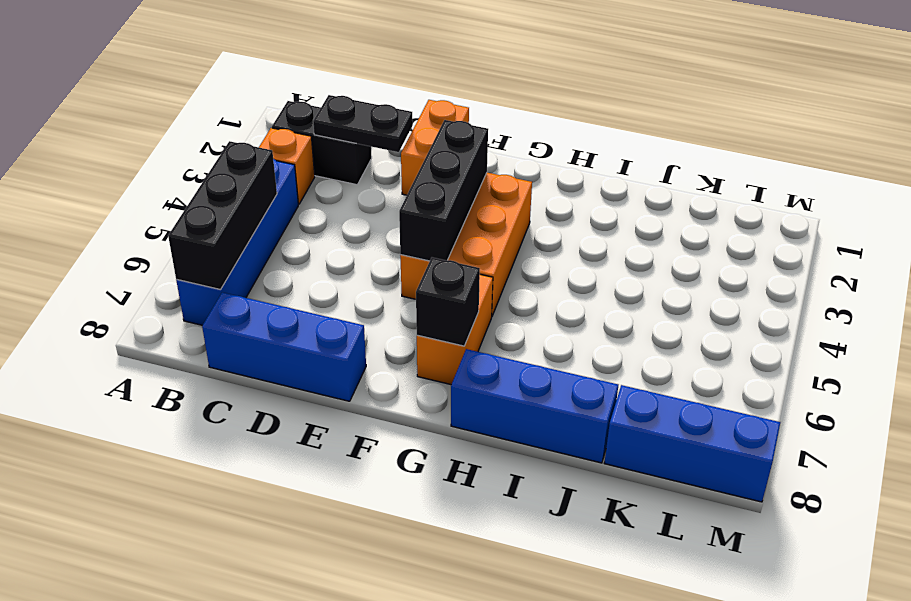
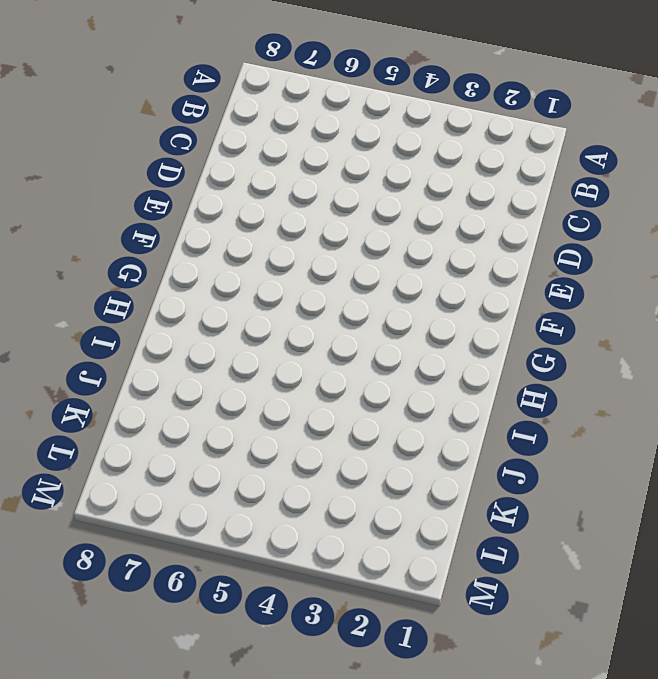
none -> black brick B2:C2 level 1
none -> orange brick B3 level 1
none -> blue brick B4:B7 level 1

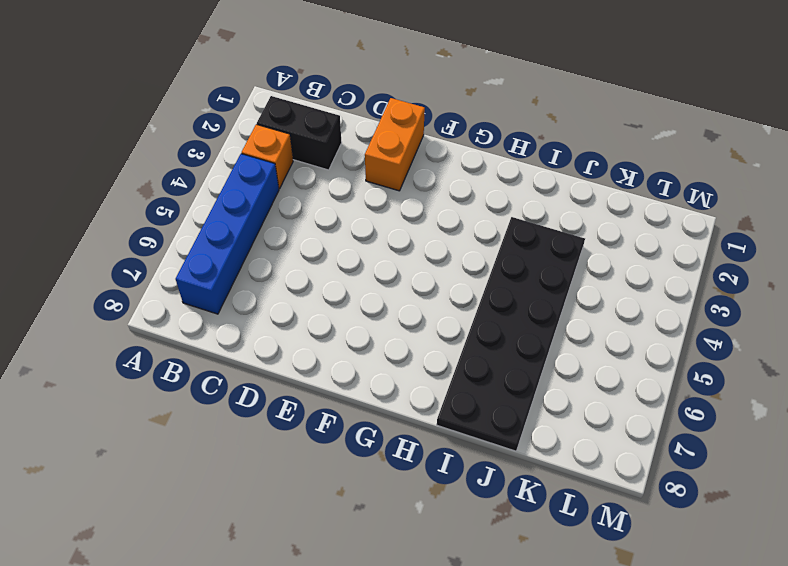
black plate I3:J8 level 1 -> blue brick H8:J8 level 1
none -> blue brick C8:E8 level 1
none -> orange brick F3:G5 level 1
none -> orange brick G6:G7 level 1

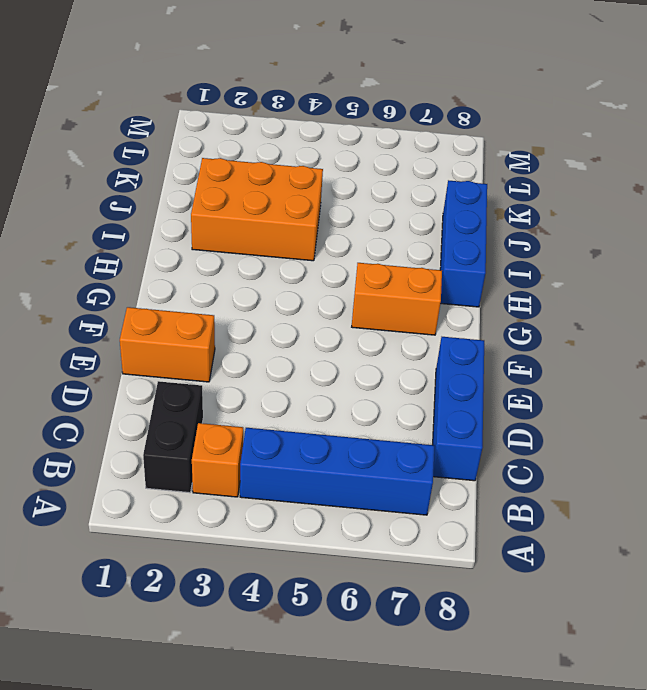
orange brick I2:J4 level 1 -> orange brick F3:G5 level 1
none -> blue brick K8:M8 level 1
none -> black brick B5:B7 level 2
none -> black plate C2:D2 level 2

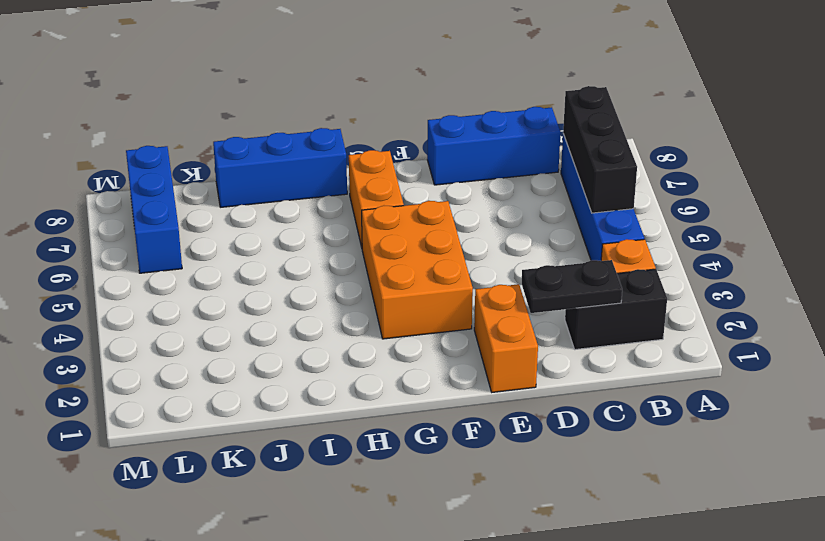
blue brick L6:L8 level 1 -> blue brick K8:M8 level 1
none -> black brick F3:F5 level 2
none -> black brick G7 level 2

